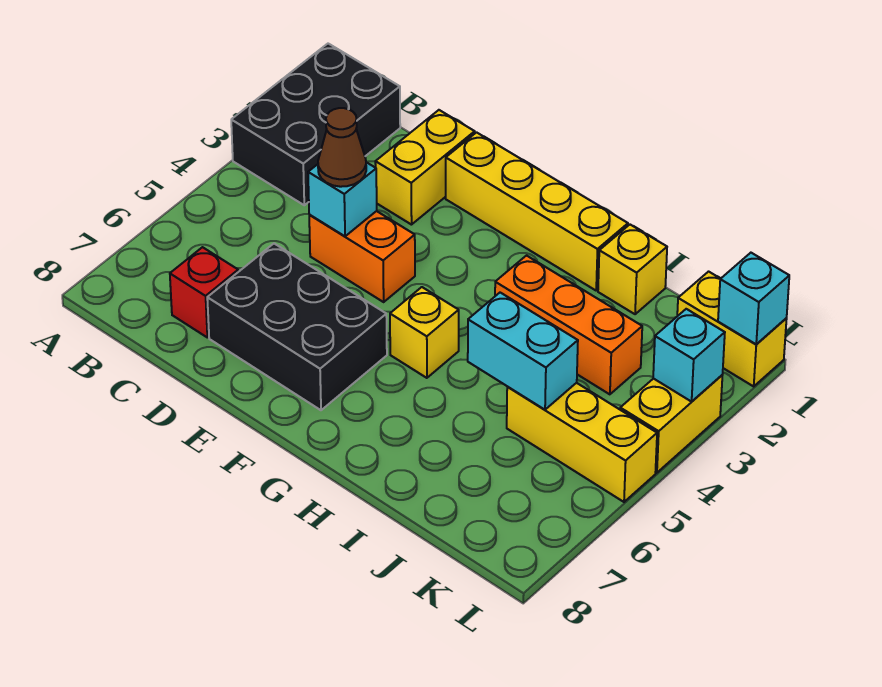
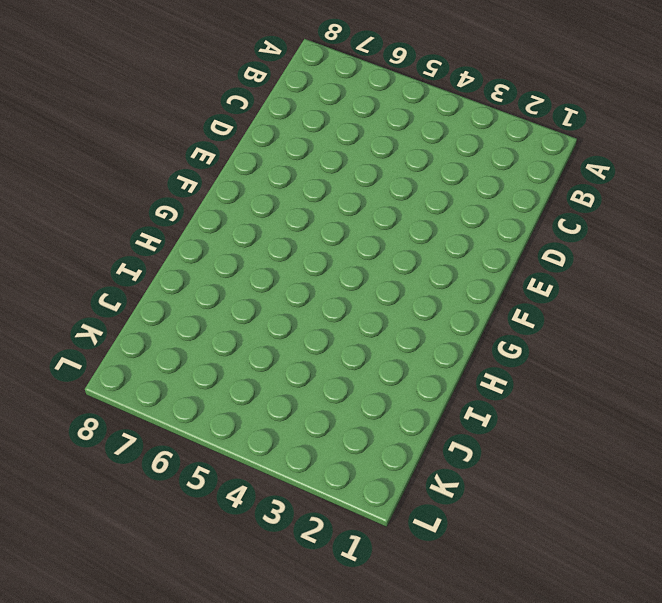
none -> black brick A1:B3 level 1
none -> red brick C7 level 1
none -> yellow brick D1:D2 level 1

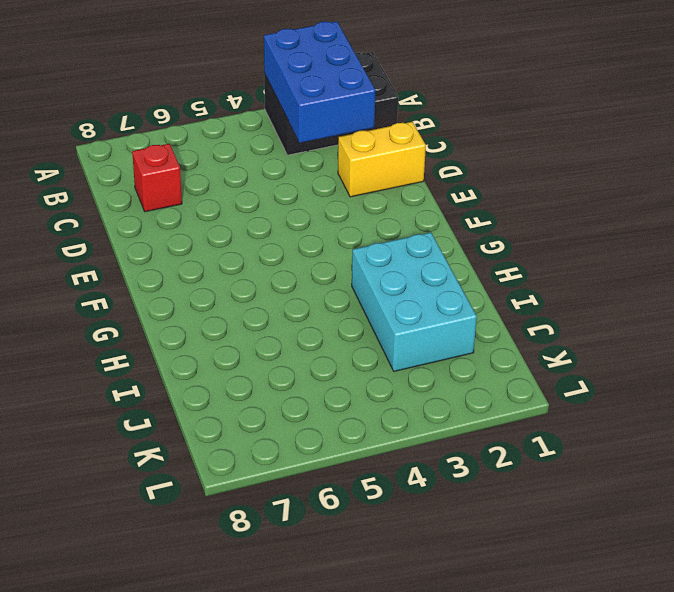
blue brick A2:C3 level 2 -> none
cyan brick H2:J3 level 1 -> orange brick H3:J3 level 1
none -> orange brick D4:E4 level 1
none -> black brick D6:F7 level 1
none -> yellow brick E1:H1 level 1

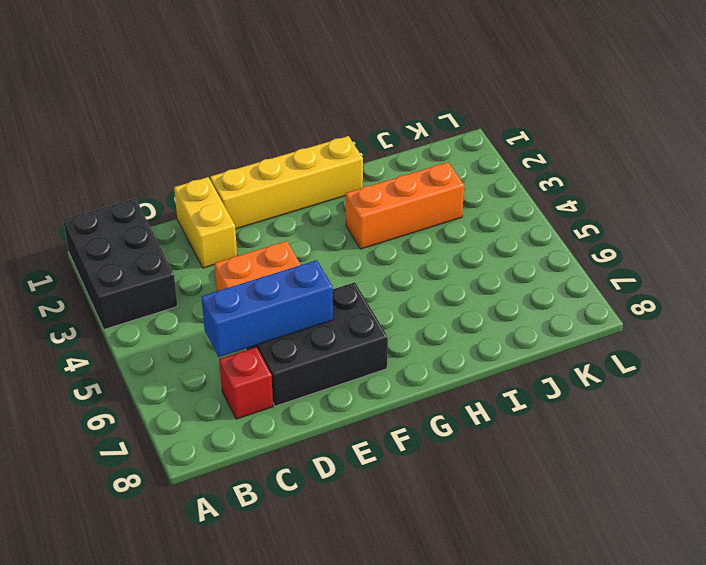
blue brick C6:E6 level 2 -> none
none -> yellow brick G5 level 1
none -> yellow brick I1 level 1
none -> yellow brick J5:L5 level 1

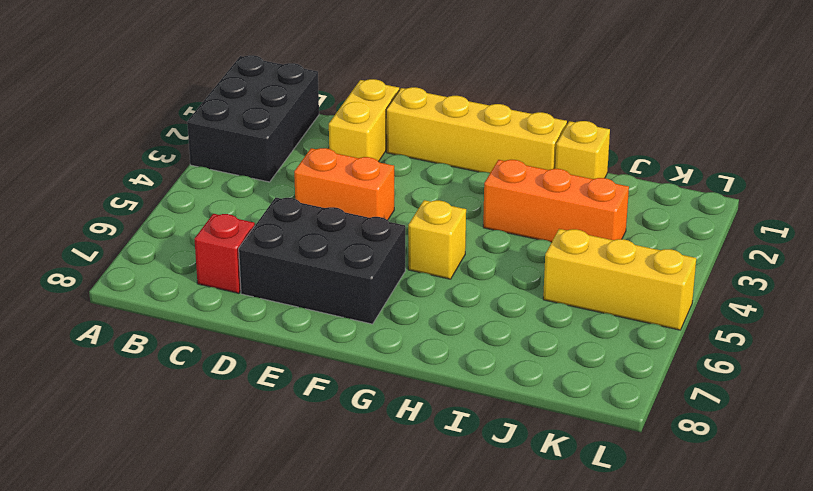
none -> yellow brick K1:L1 level 1
none -> yellow brick L3:L4 level 1
none -> cyan brick D4 level 2

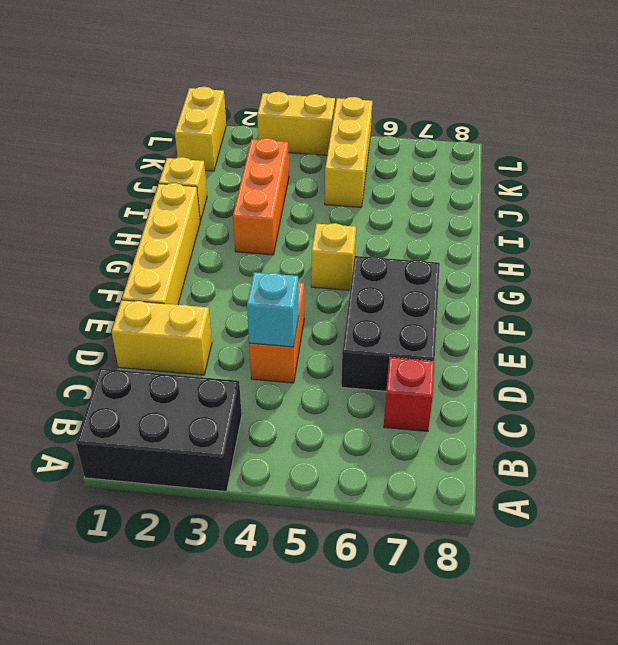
none -> cyan brick I5:J5 level 2
none -> cyan brick L1 level 2
none -> cyan brick L3 level 2

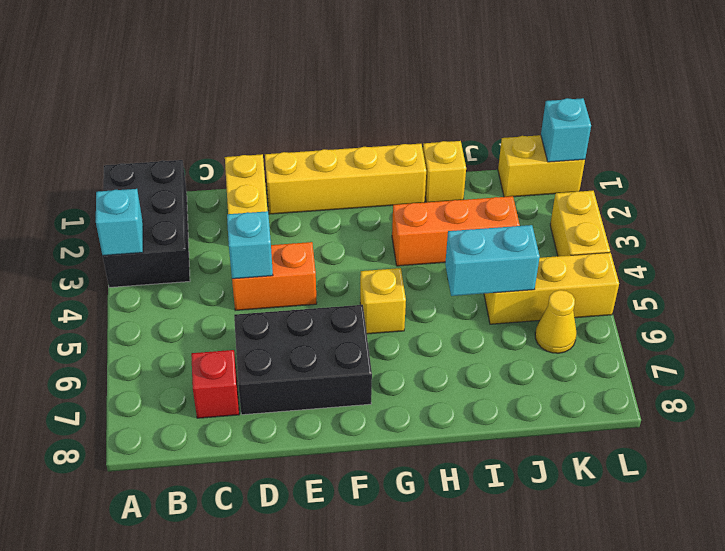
cyan brick A3 level 2 -> cyan brick L3 level 2
yellow cone K6 level 1 -> none
none -> brown cone D4 level 3

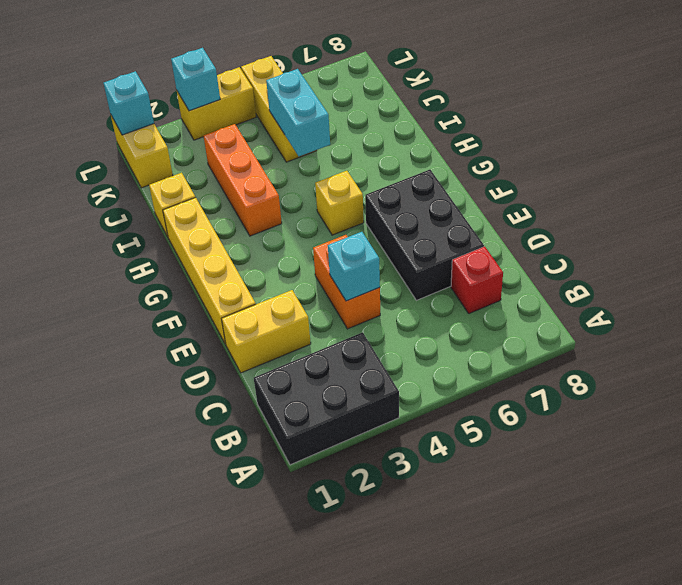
none -> brown cone D4 level 3

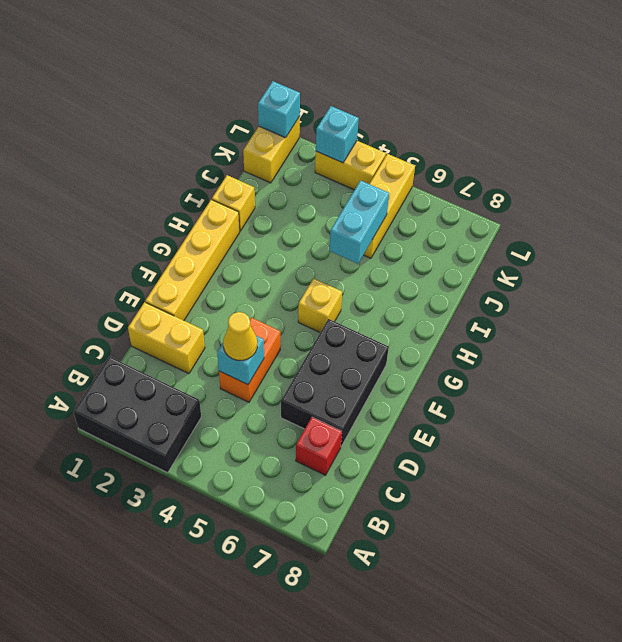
yellow cone D4 level 3 -> brown cone D4 level 3
none -> orange brick H3:J3 level 1

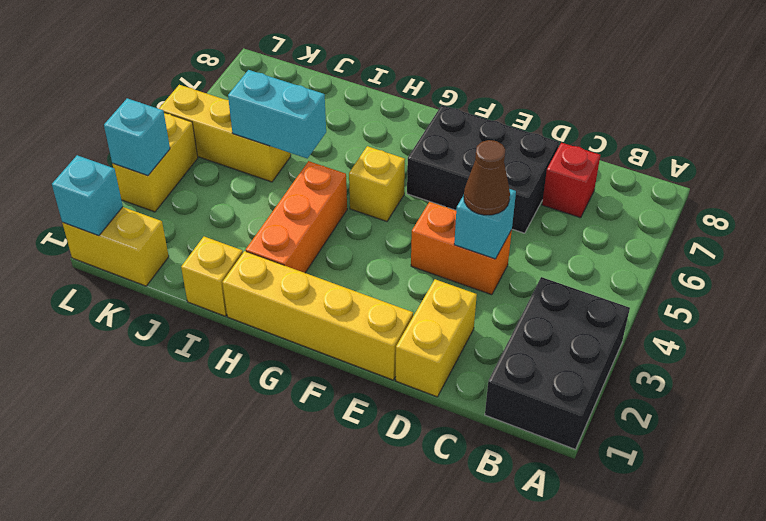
orange brick H2:H4 level 1 -> orange brick H3:J3 level 1

